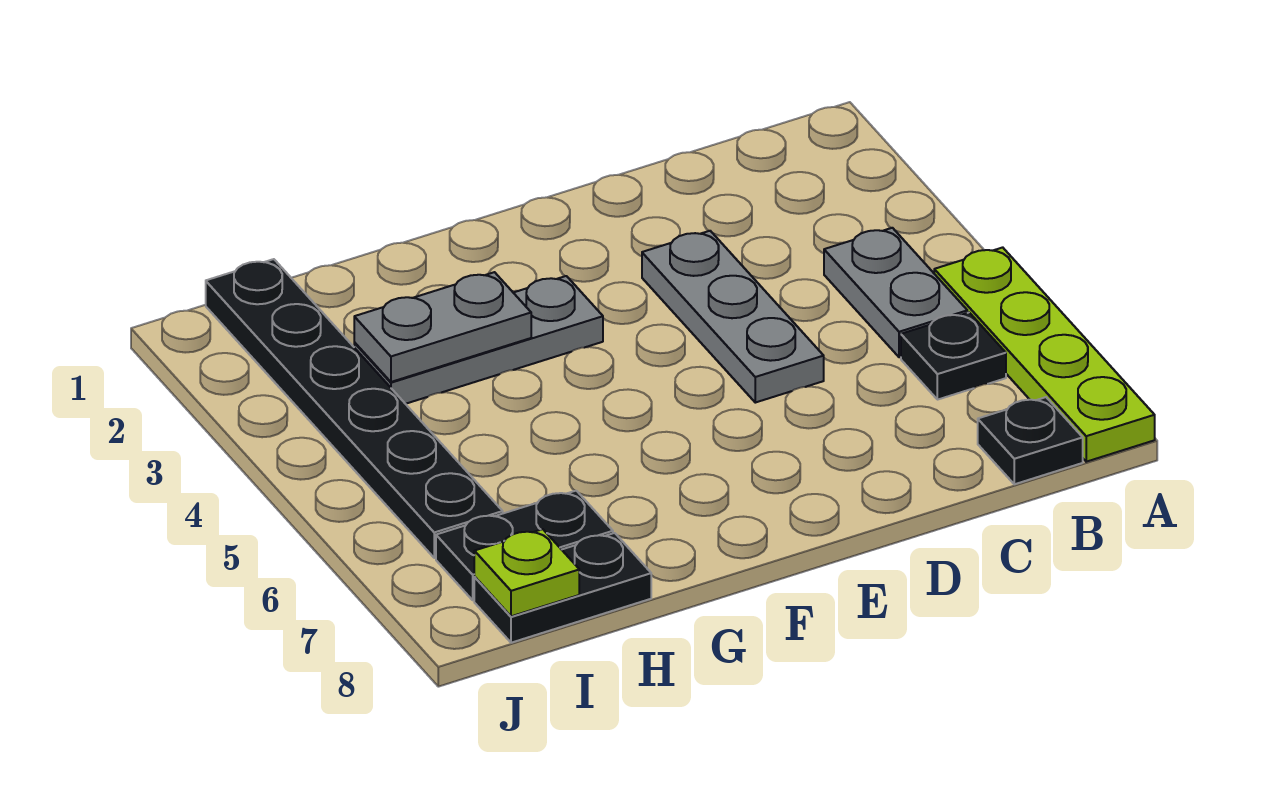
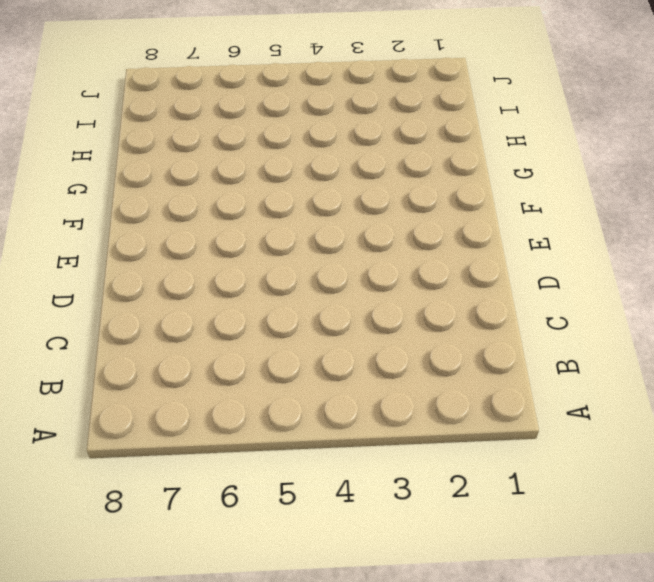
none -> lime plate A5:A8 level 1
none -> grey plate B4:B5 level 1

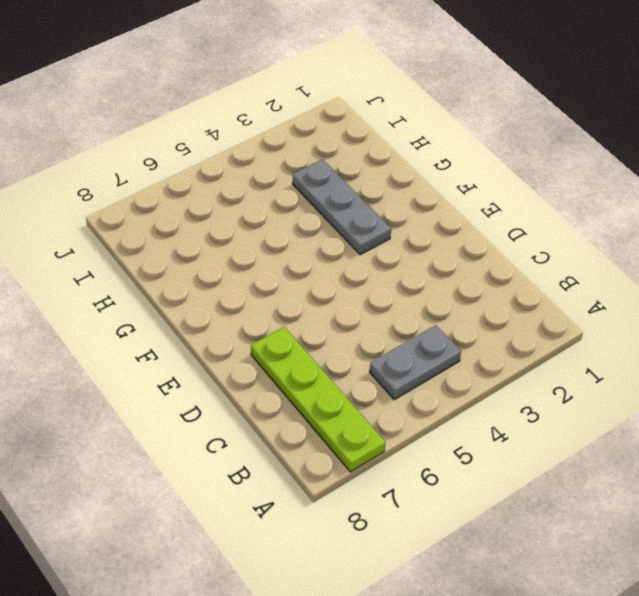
lime plate A7:D7 level 1 -> lime plate A5:A8 level 1
none -> black plate B6 level 1
none -> black plate B8 level 1

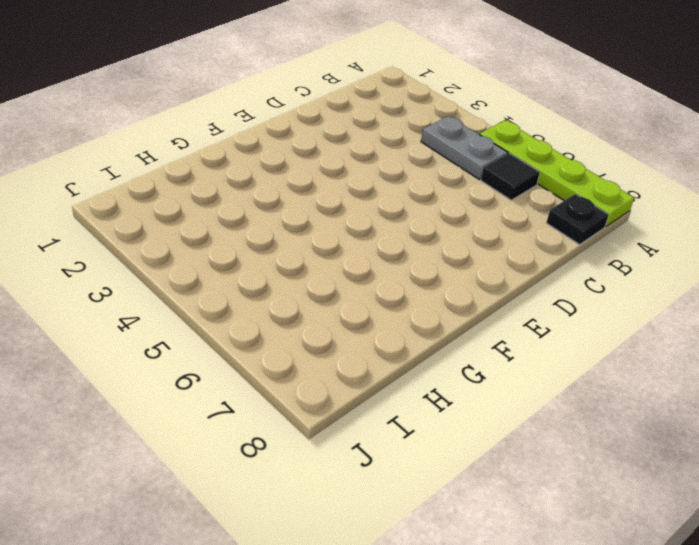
black tile B6 level 1 -> black plate B6 level 1
none -> grey plate D3:D5 level 1
none -> grey plate F3:H3 level 1

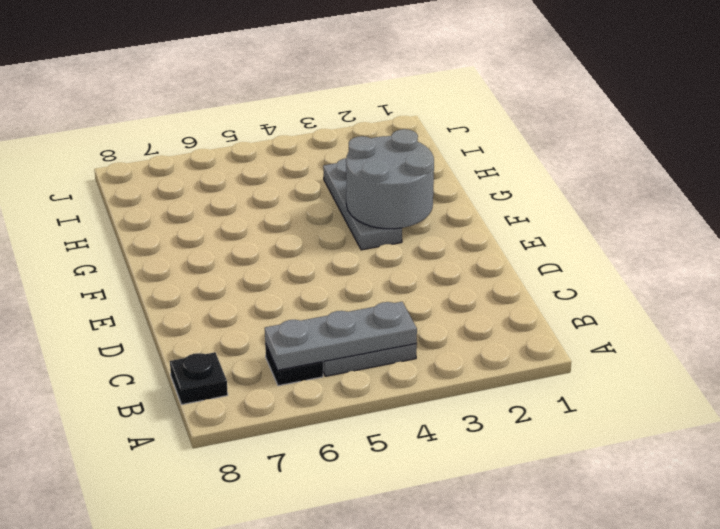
grey plate B4:B6 level 2 -> grey plate D3:D5 level 1
grey round brick F2:G3 level 2 -> grey plate G3:H3 level 2
none -> lime plate A5:A8 level 1
none -> black plate H7:I7 level 1

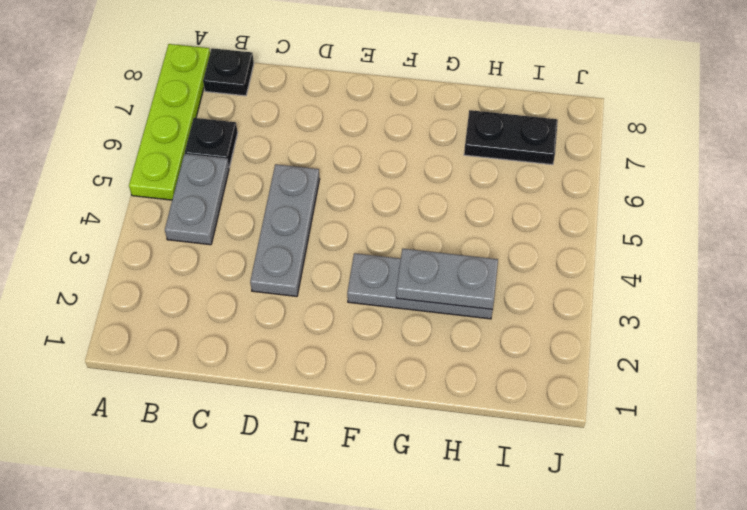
none -> black plate H8:I8 level 1
none -> black plate I1:I6 level 1

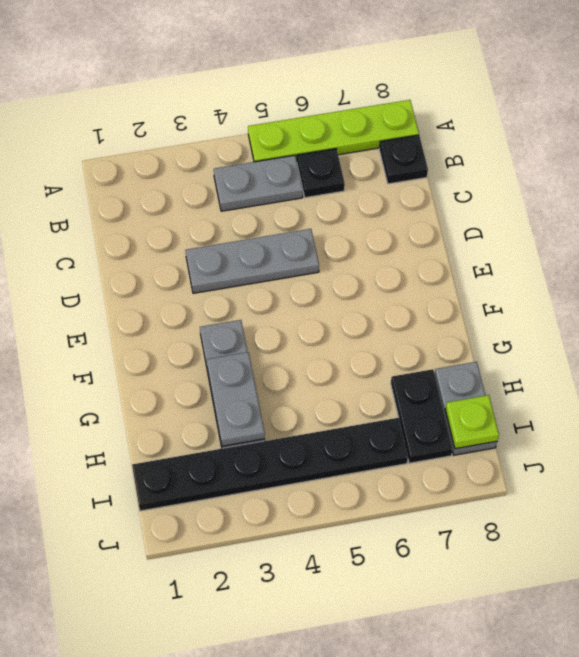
grey plate H8:I8 level 1 -> black plate H8:I8 level 1

